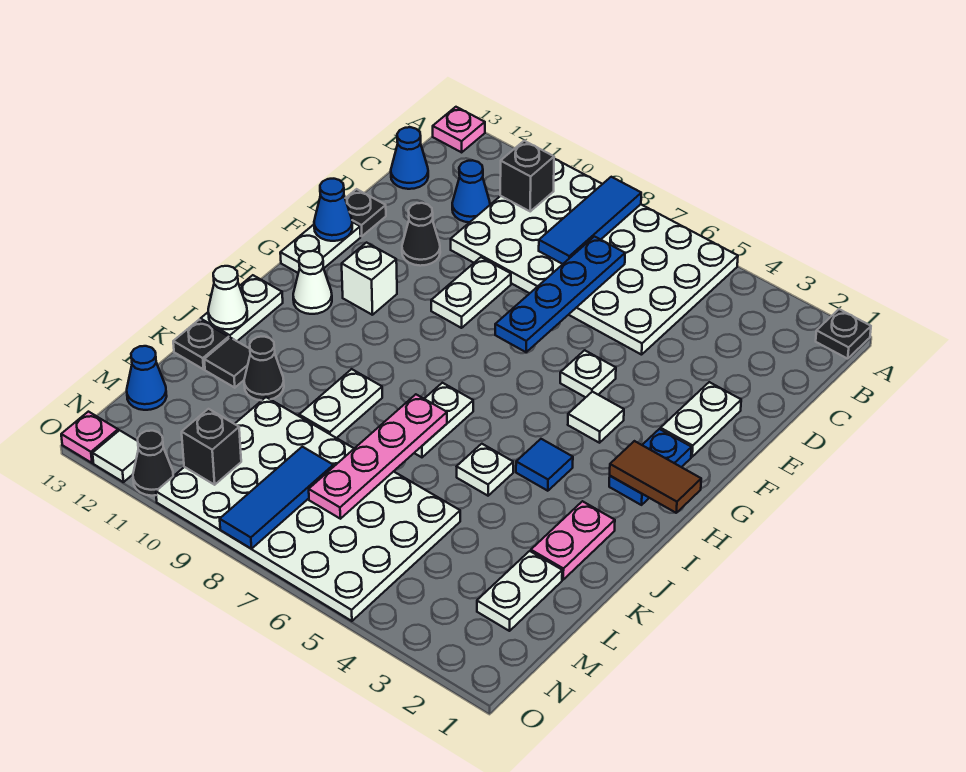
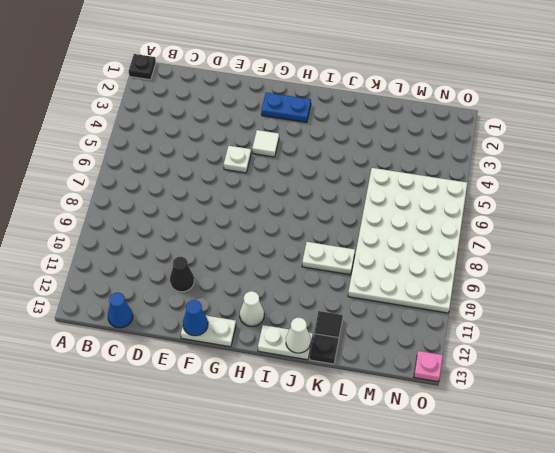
none -> white plate A5:D10 level 1
none -> pink plate A13 level 1
none -> blue cone C11 level 1
none -> white plate E2:F2 level 1

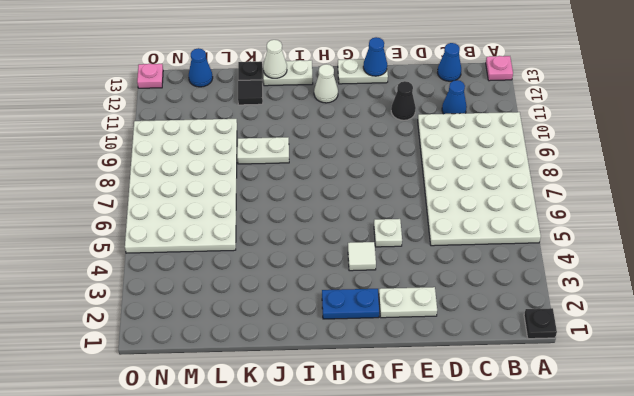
none -> white plate E9:F9 level 1
none -> black plate E13 level 1
none -> white brick G11 level 1
none -> blue tile I4 level 1

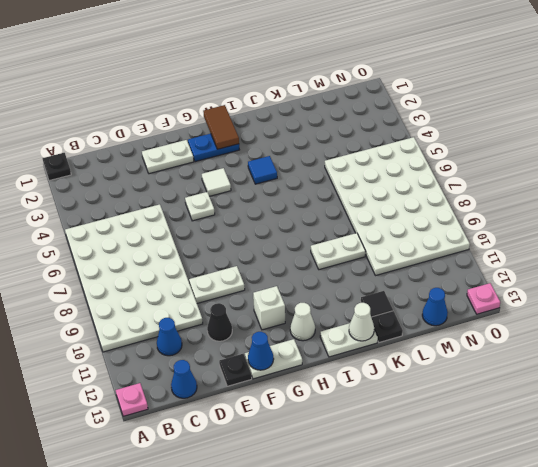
none -> white plate I7:J7 level 1
none -> pink plate J2:K2 level 1
none -> white plate J5 level 1
none -> black cone K11 level 1

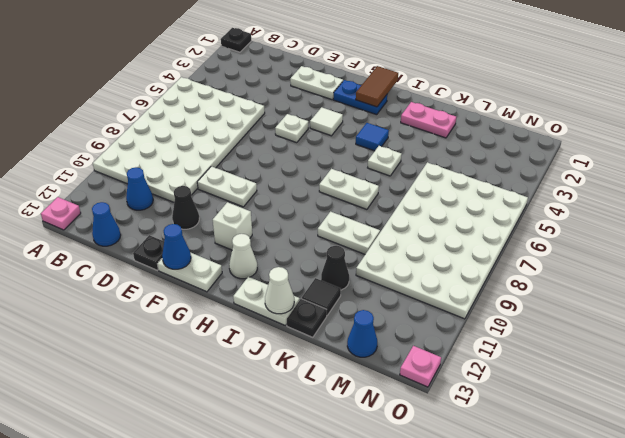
none -> white plate L2:M2 level 1
none -> black cone O11 level 1
none -> white tile O12 level 1
none -> blue tile A8:C8 level 2

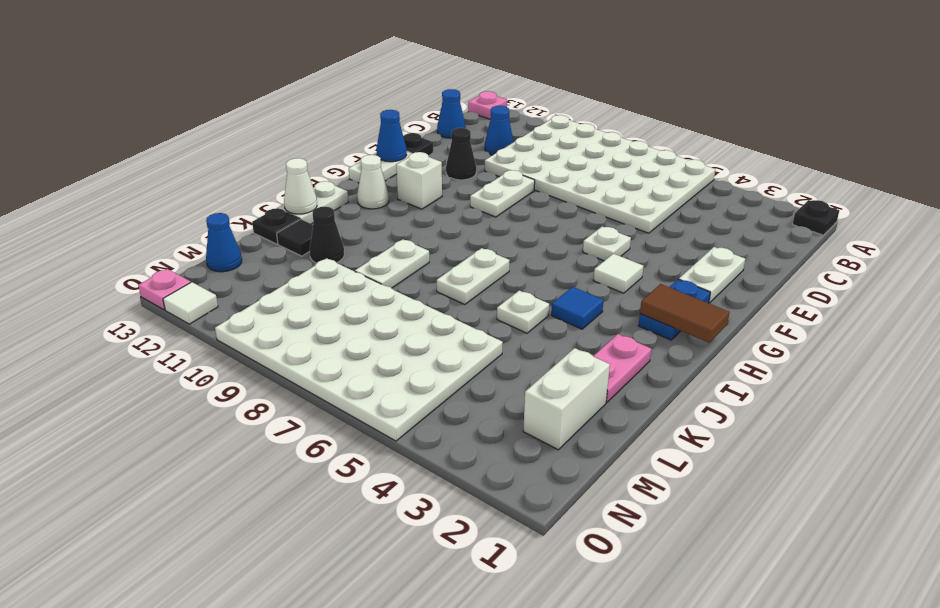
white brick L2:M2 level 1 -> white plate L2:M2 level 1
none -> black cone O11 level 1
none -> blue tile A8:C8 level 2
none -> black brick B10 level 2
none -> blue plate C7:F7 level 2

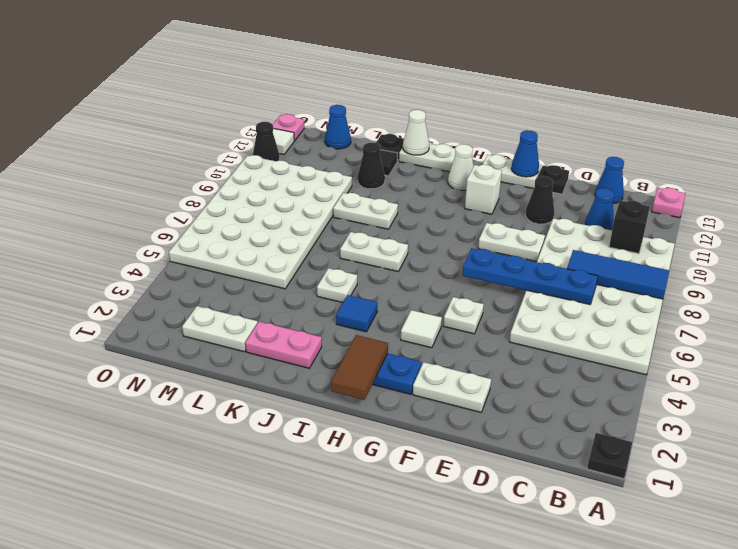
none -> pink plate J7:M7 level 2
none -> blue tile M8:O8 level 2
none -> black brick N10 level 2

